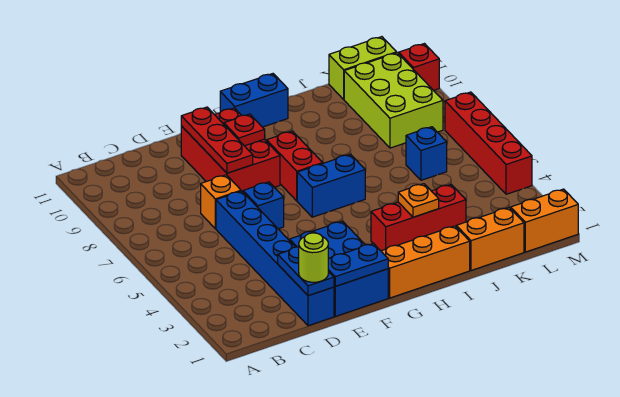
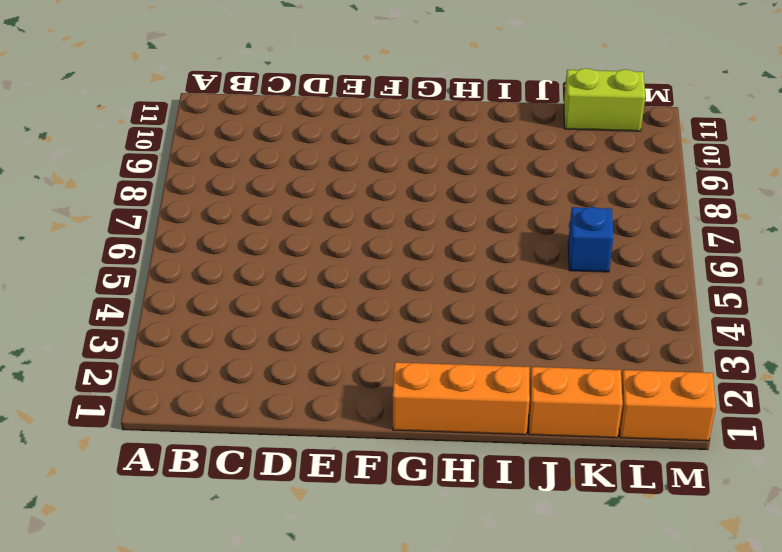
none -> blue brick D1:D6 level 1
none -> orange brick D7 level 1
none -> blue brick E1:F3 level 1

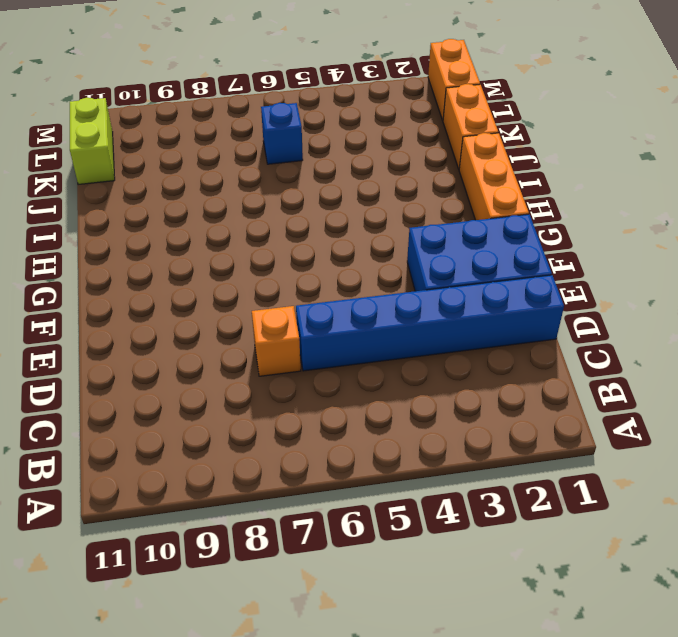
none -> blue brick E6 level 1
none -> red brick E8:F10 level 1
none -> blue brick G6:H6 level 1

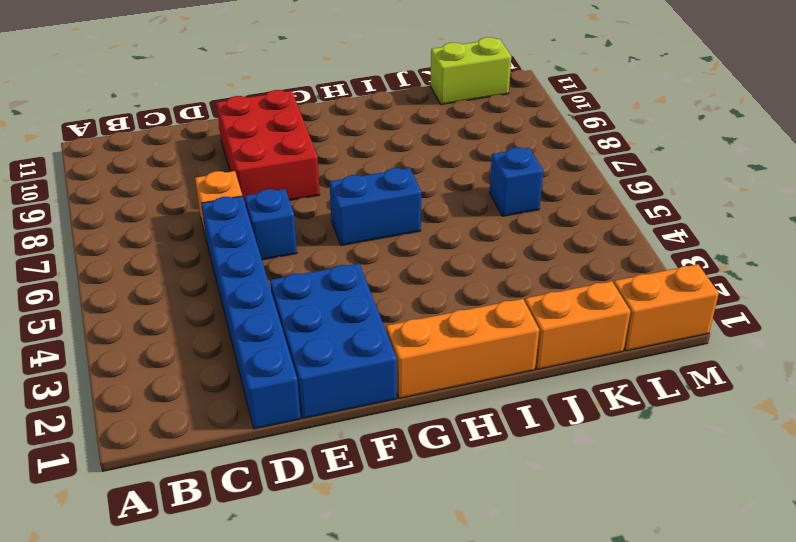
none -> red brick G7:G8 level 1
none -> blue brick G11:H11 level 1
none -> red brick H3:J3 level 1

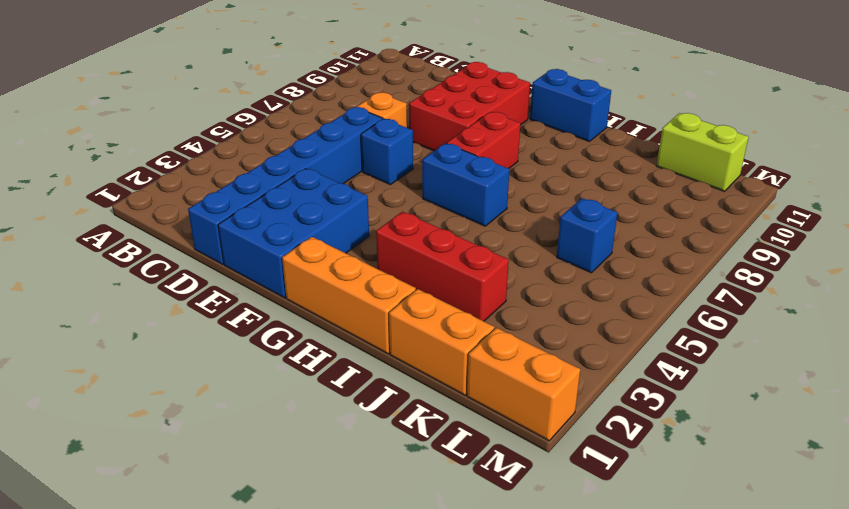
none -> lime brick K8:L10 level 1
none -> red brick M4:M7 level 1
none -> red brick M10 level 1

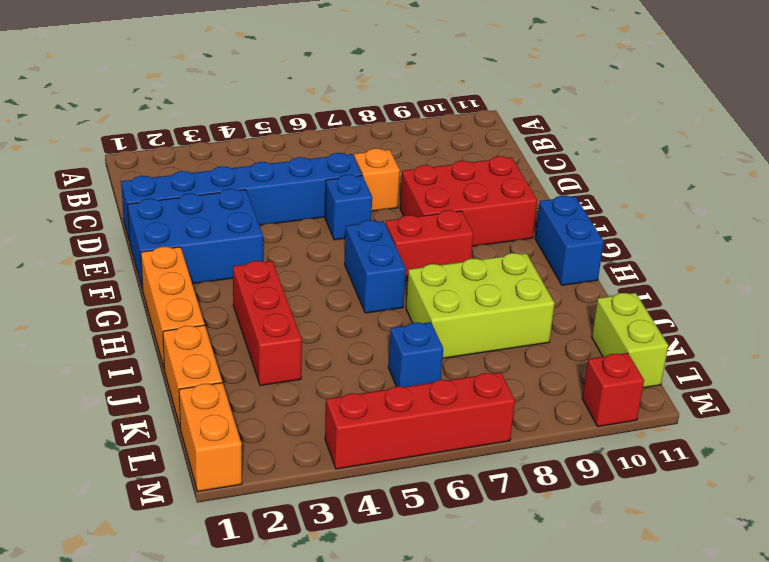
lime brick I7:J9 level 1 -> lime brick K8:L10 level 1
none -> blue plate D1:D2 level 2
none -> blue plate E1:F1 level 2
none -> red plate E8:E10 level 2

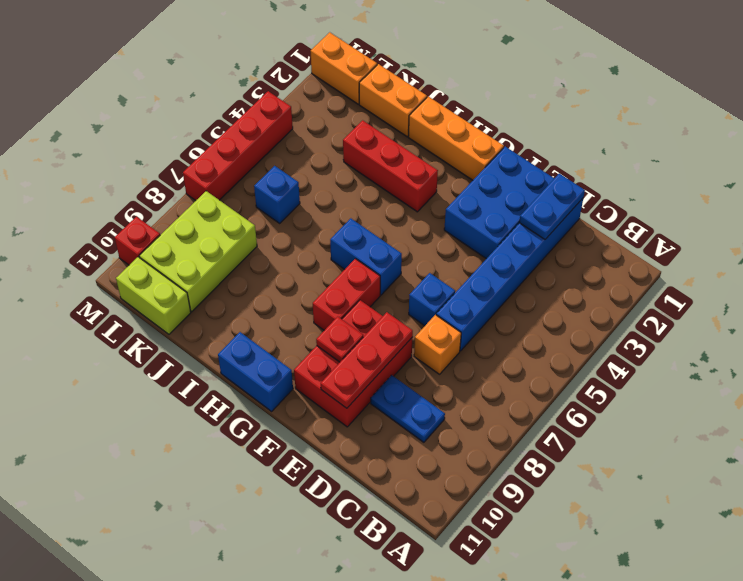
blue plate C9:D9 level 1 -> blue plate E1:F1 level 2
none -> orange plate I3 level 2
none -> lime round brick D1 level 3

